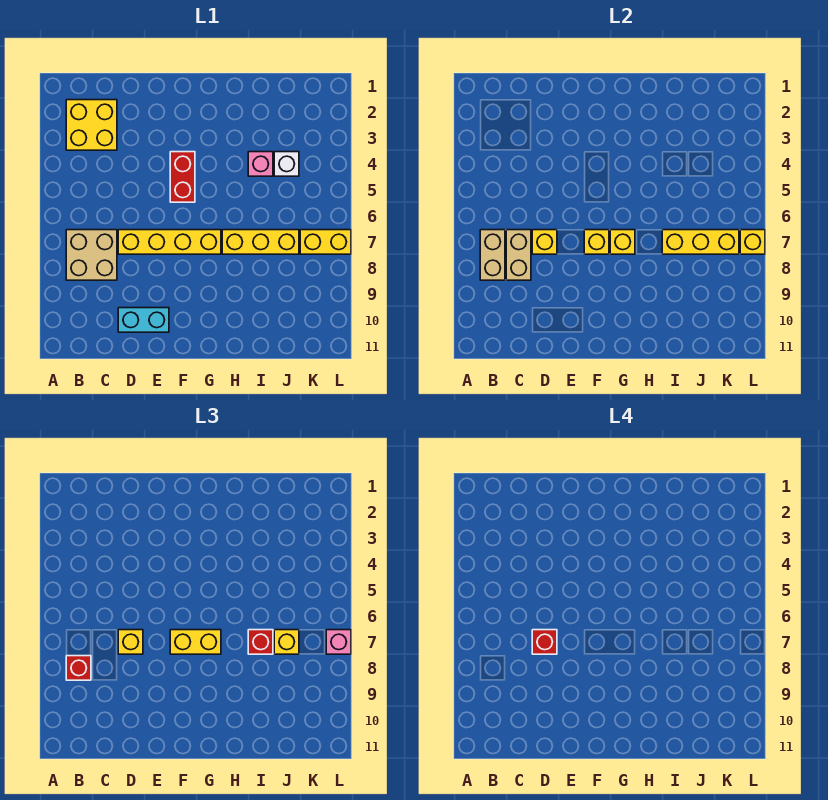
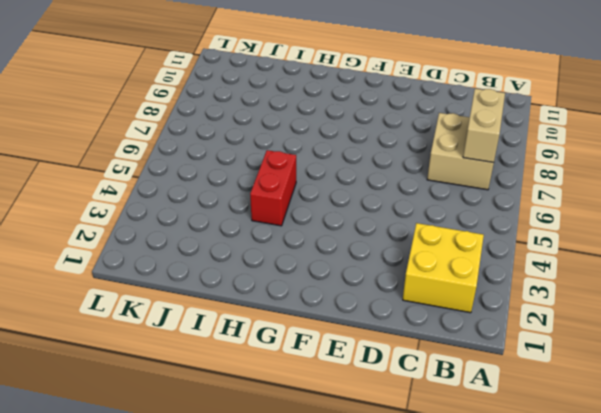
red brick H4:H5 level 1 -> red brick F4:F5 level 1
none -> yellow brick D7:G7 level 1
none -> cyan brick D10:E10 level 1
none -> yellow brick H7:J7 level 1

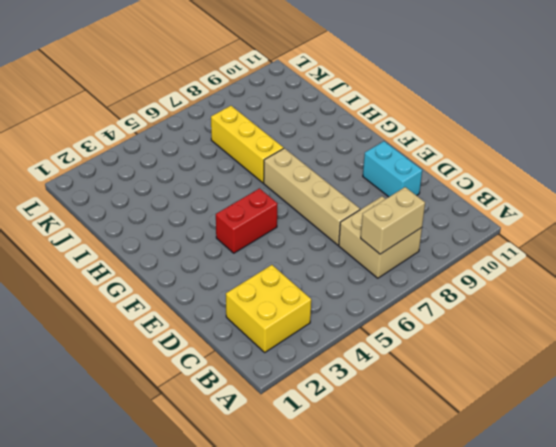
tan brick D7:G7 level 1 -> yellow brick D7:G7 level 1
none -> pink brick I4 level 1
none -> white brick J4 level 1
none -> yellow brick K7:L7 level 1

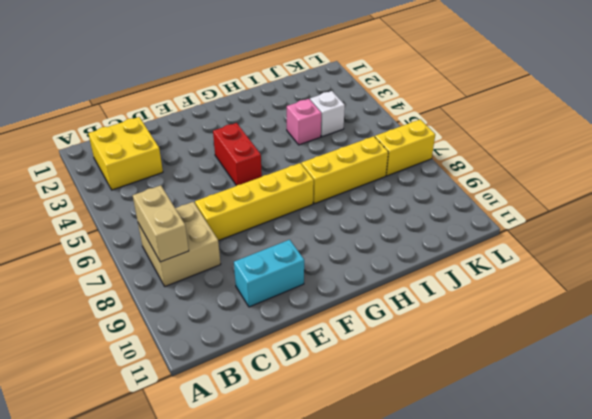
none -> tan brick C7:C8 level 2
none -> yellow brick D7 level 2
none -> yellow brick F7 level 2

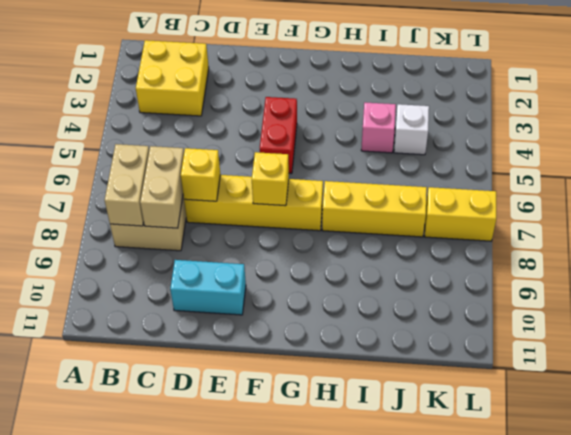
none -> yellow brick G7 level 2
none -> yellow brick I7:K7 level 2
none -> yellow brick L7 level 2

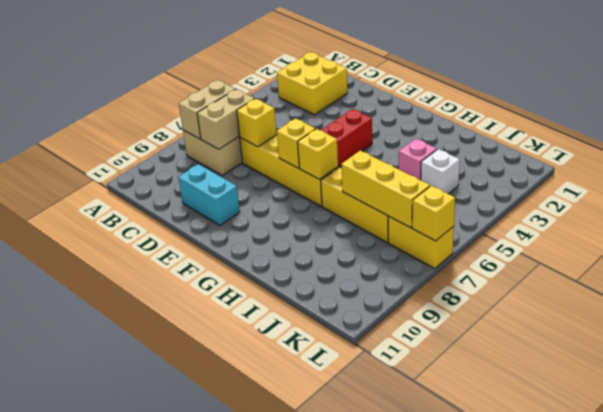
none -> red brick B8 level 3
none -> yellow brick D7 level 3
none -> yellow brick F7:G7 level 3

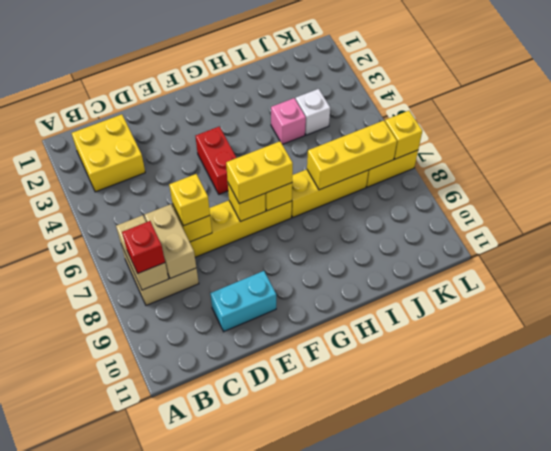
none -> red brick I7 level 3
none -> yellow brick J7 level 3
none -> pink brick L7 level 3

